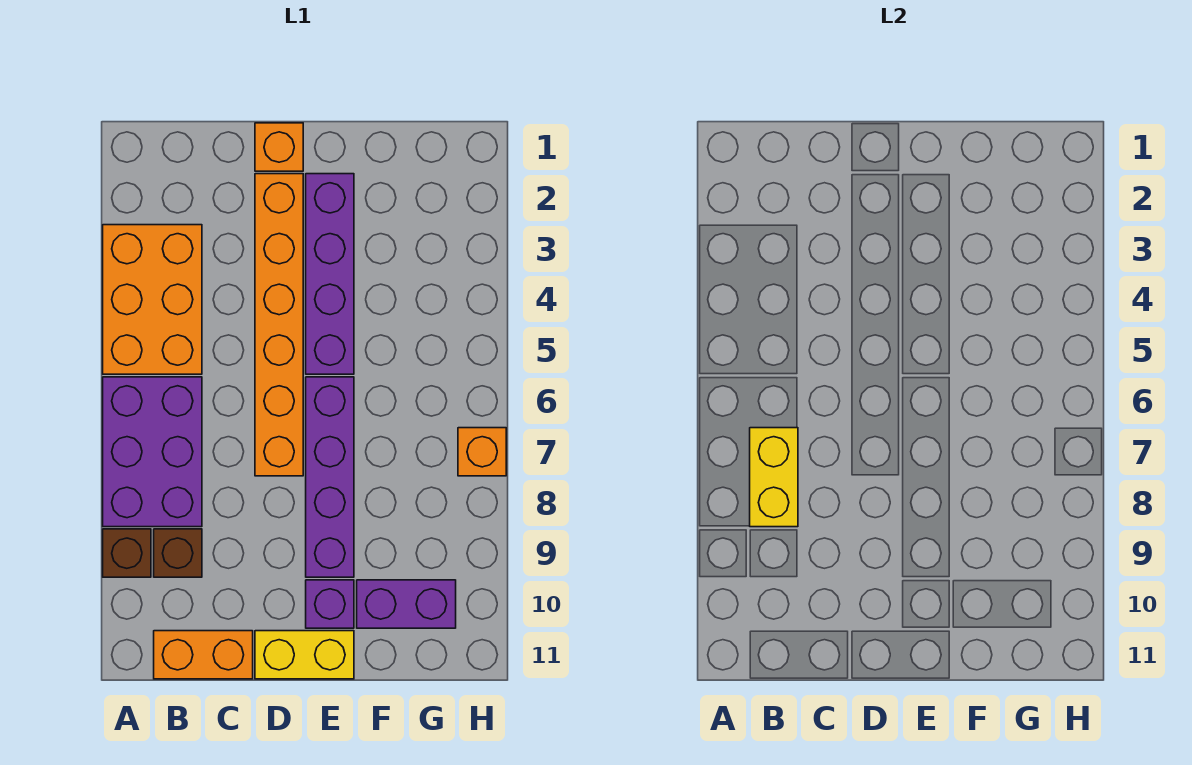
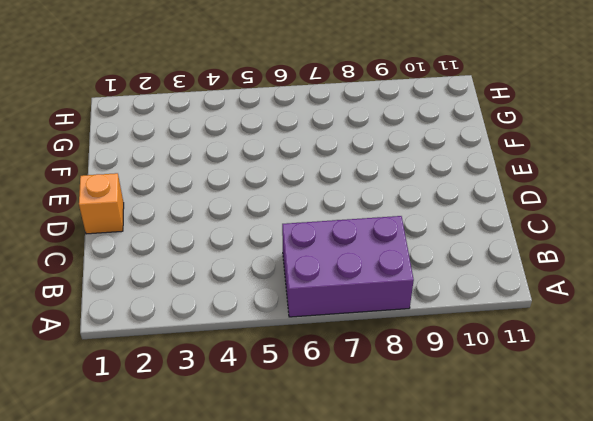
none -> orange brick A3:B5 level 1
none -> brown brick A9 level 1
none -> brown brick B9 level 1

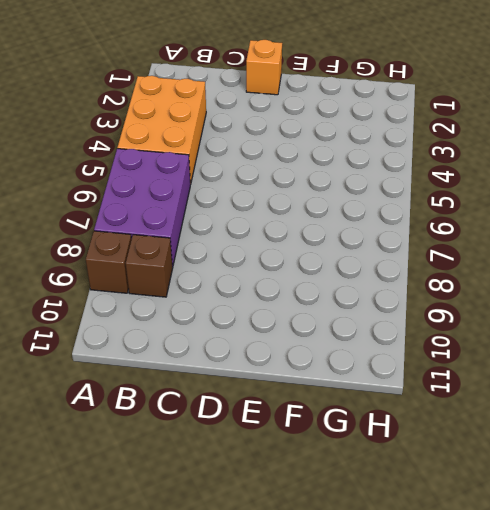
none -> orange brick B11:C11 level 1
none -> orange brick D2:D7 level 1
none -> yellow brick D11:E11 level 1

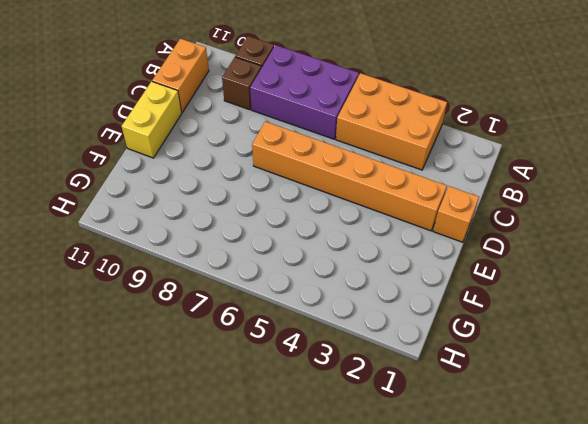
none -> purple brick E2:E5 level 1
none -> purple brick E6:E9 level 1
none -> purple brick E10 level 1

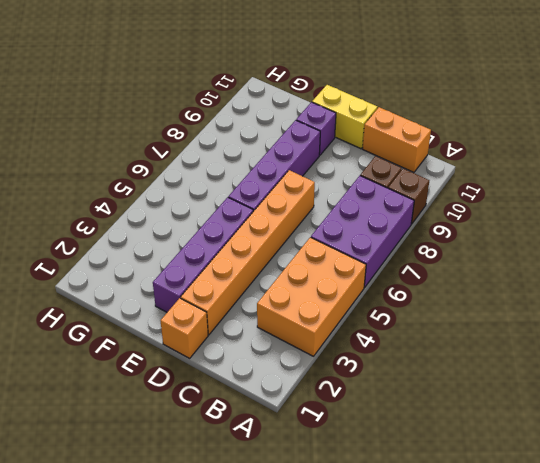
none -> purple brick F10:G10 level 1
none -> orange brick H7 level 1
none -> yellow brick B7:B8 level 2

